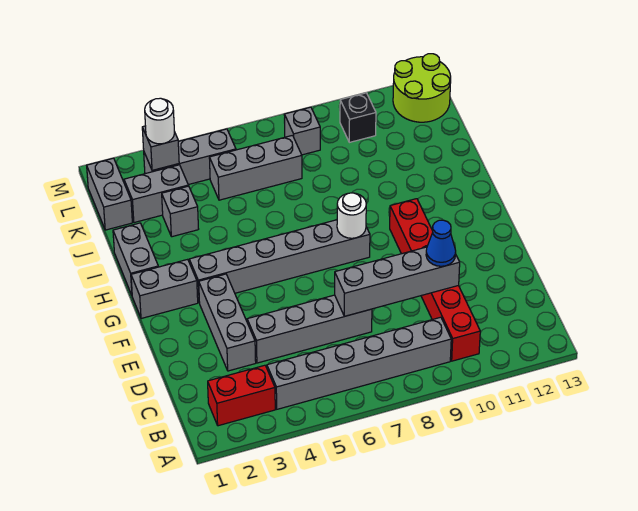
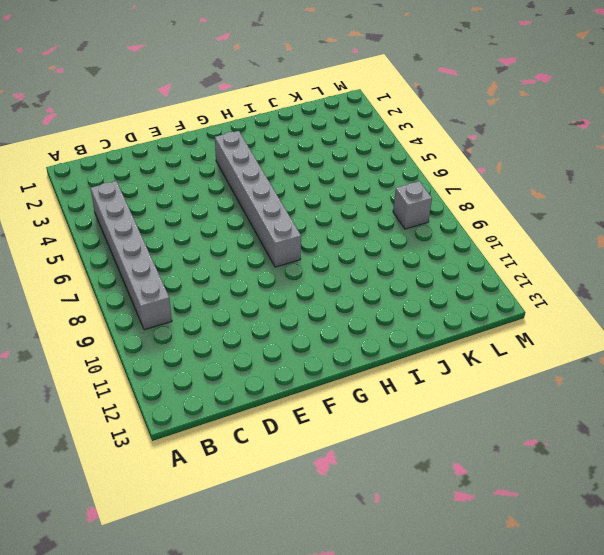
none -> red brick B2:B3 level 1
none -> red brick B10:G10 level 1
none -> grey brick D3:F3 level 1

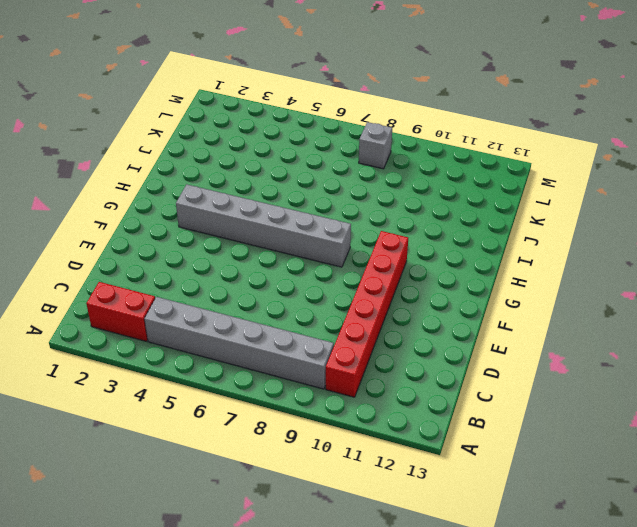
none -> grey brick D3:F3 level 1
none -> grey brick D4:D7 level 1
none -> grey brick G1:G2 level 1

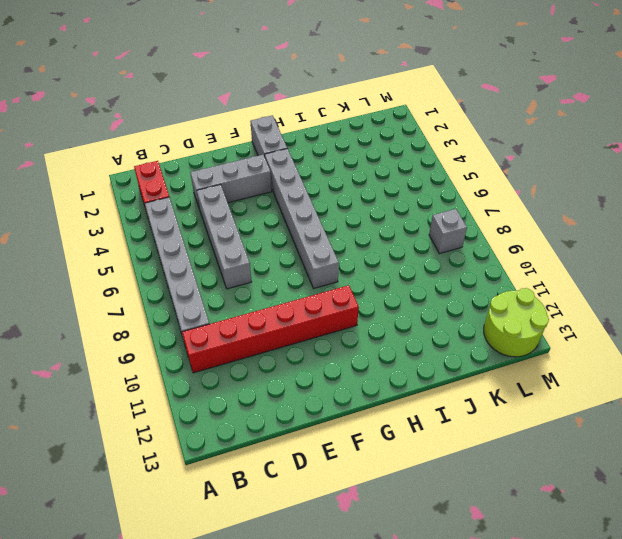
none -> grey brick H1:I1 level 1
none -> grey brick J3 level 1
none -> grey brick K1:L1 level 1

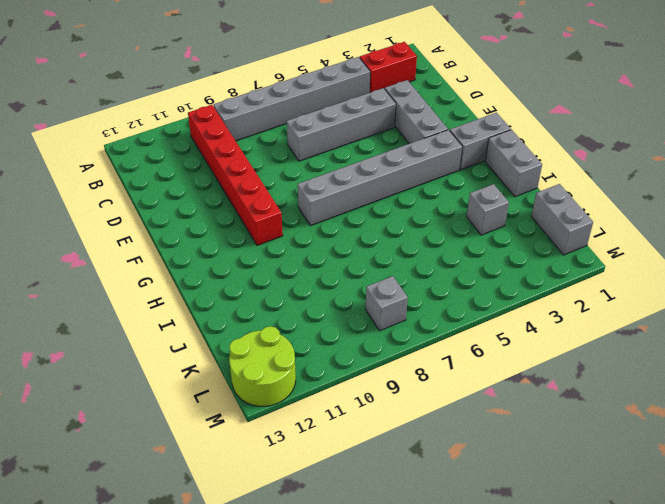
none -> grey brick K2:K3 level 1
none -> grey brick K5:K7 level 1
none -> grey brick L3:L5 level 1

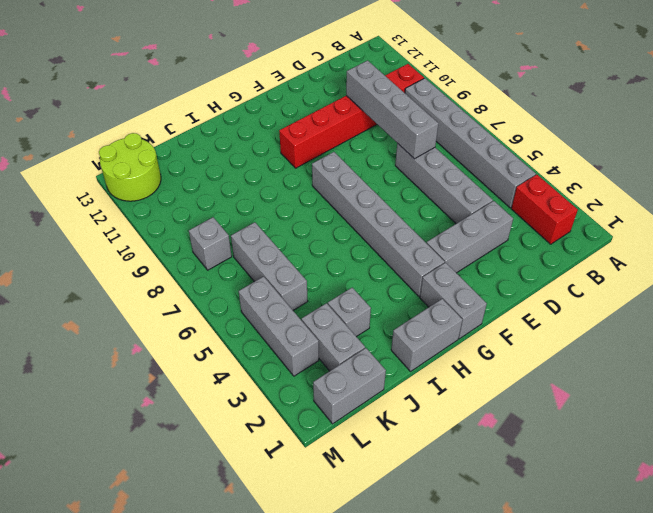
none -> black brick L10 level 1
none -> white round brick G8 level 2
none -> grey brick L3 level 2

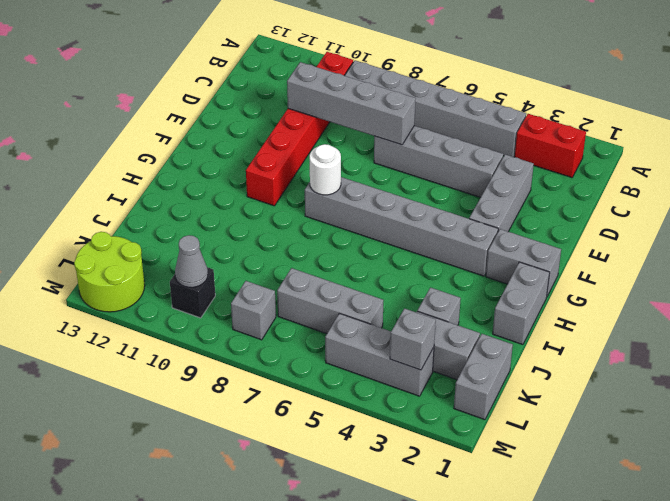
grey cone L10 level 2 -> none
none -> blue cone D10 level 3
none -> white round brick L3 level 3

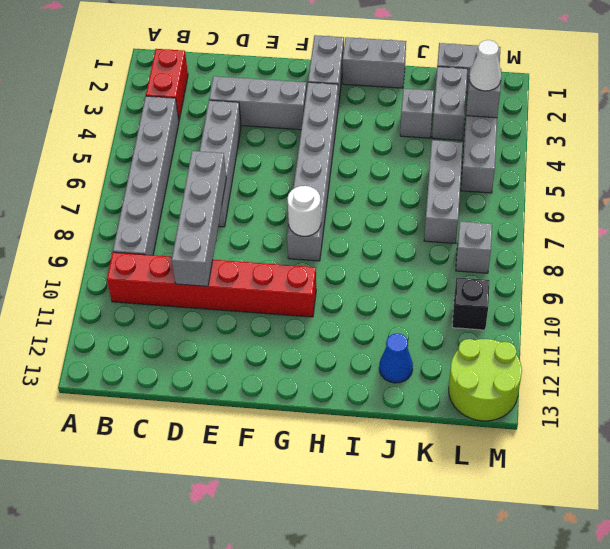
blue cone J12 level 1 -> blue cone D10 level 3
white cone L3 level 3 -> white round brick L3 level 3

